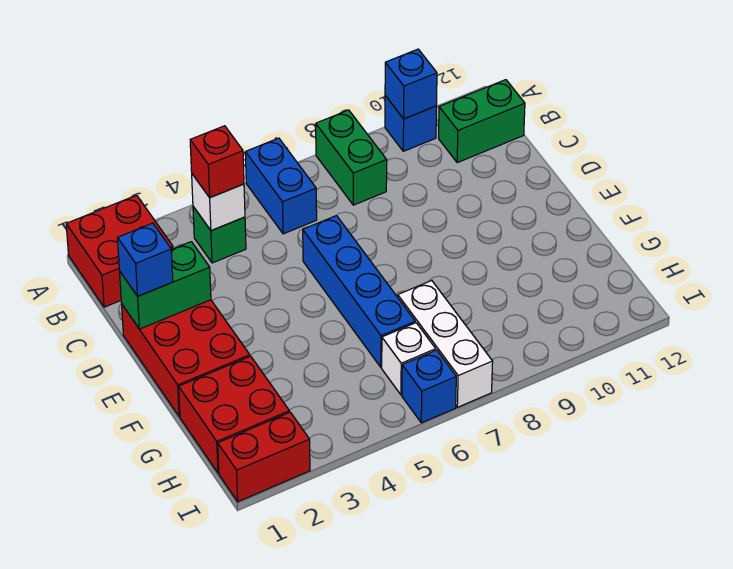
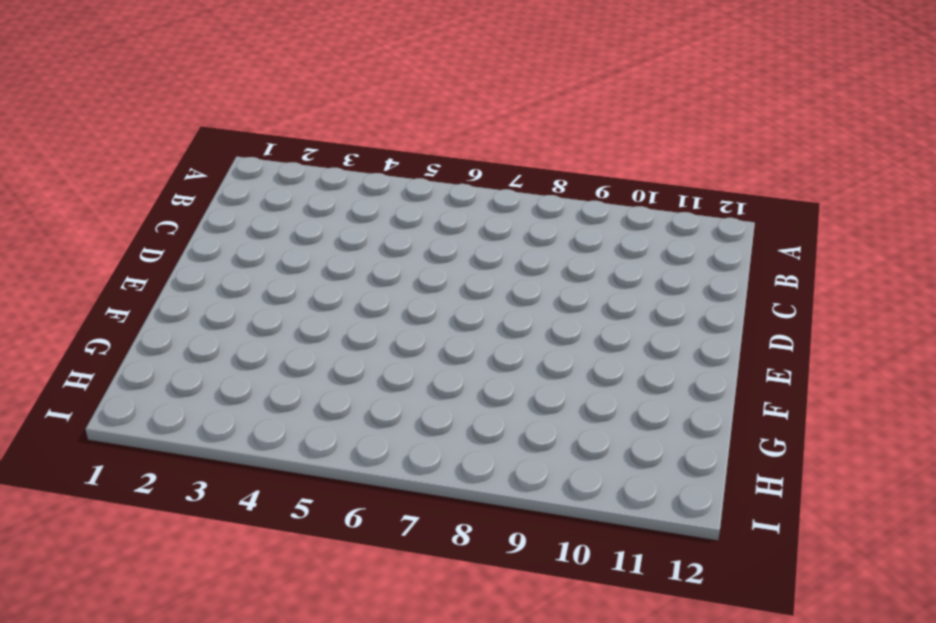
none -> red brick A1:B2 level 1
none -> blue brick A6:B6 level 1
none -> green brick A8:B8 level 1

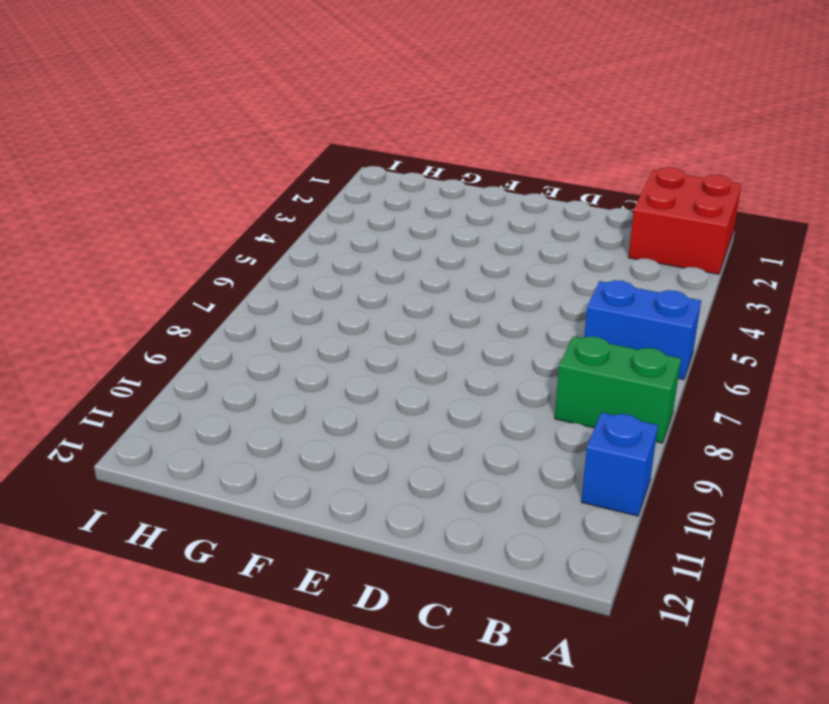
none -> green brick B4 level 1
none -> green brick B11:B12 level 1
none -> red brick D1:F2 level 1

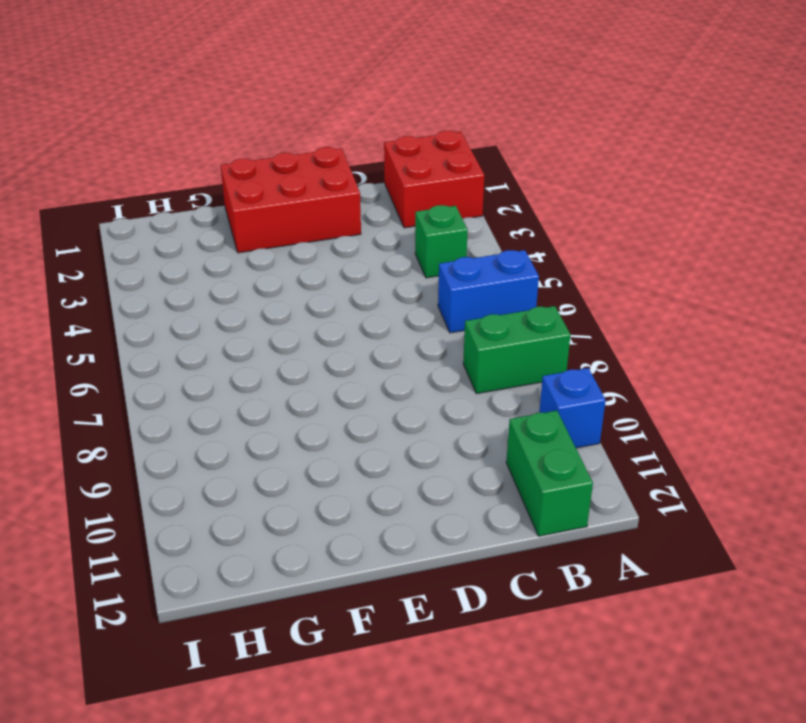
none -> blue brick D6:G6 level 1
none -> red brick G1:H2 level 1
none -> white brick G7:I7 level 1

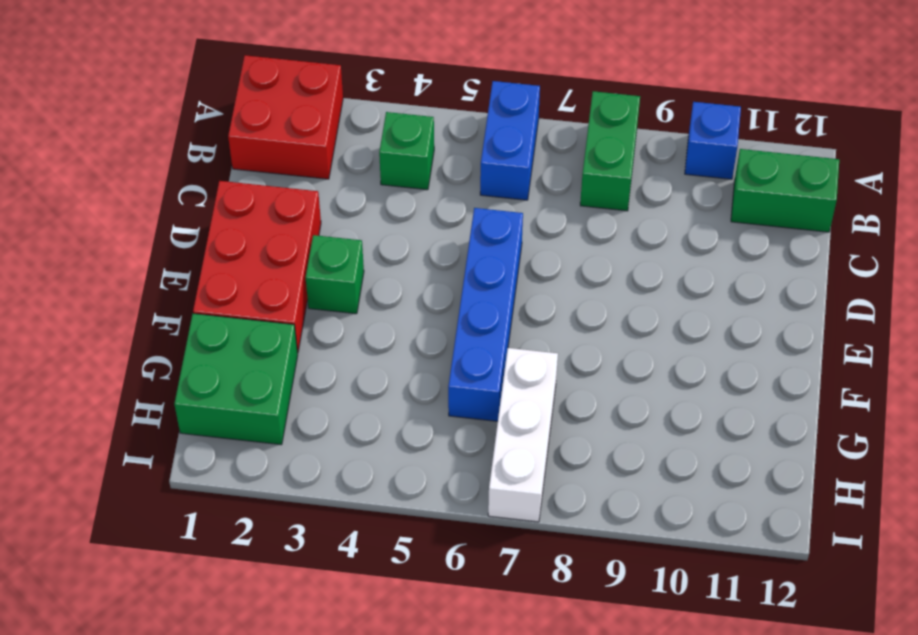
green brick E3 level 1 -> none
green brick G1:H2 level 1 -> red brick G1:H2 level 1
none -> white brick H6 level 1
none -> red brick I1:I2 level 1
none -> blue brick I6 level 1

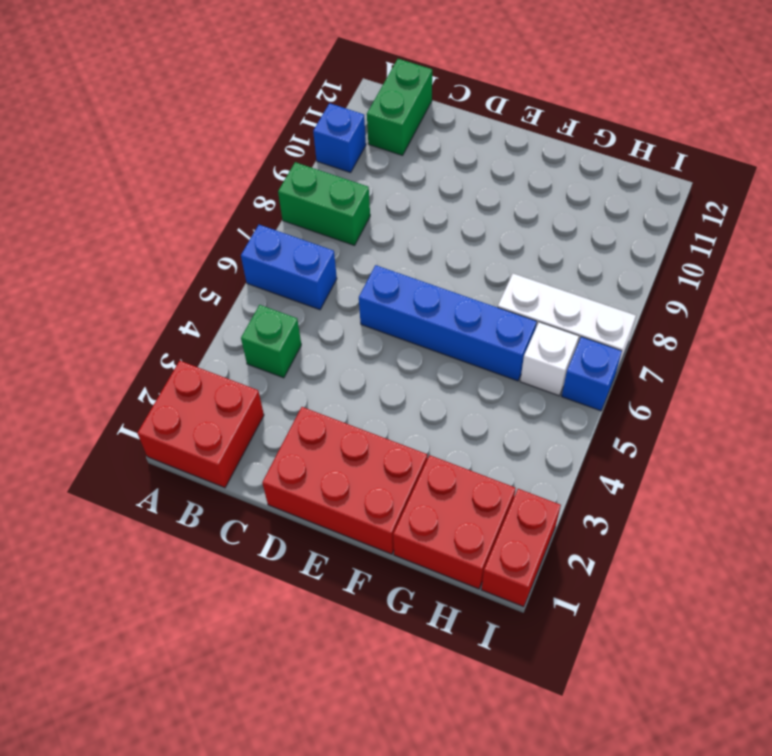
none -> blue brick A10 level 2
none -> white brick B4 level 2
none -> green brick D1:D2 level 2

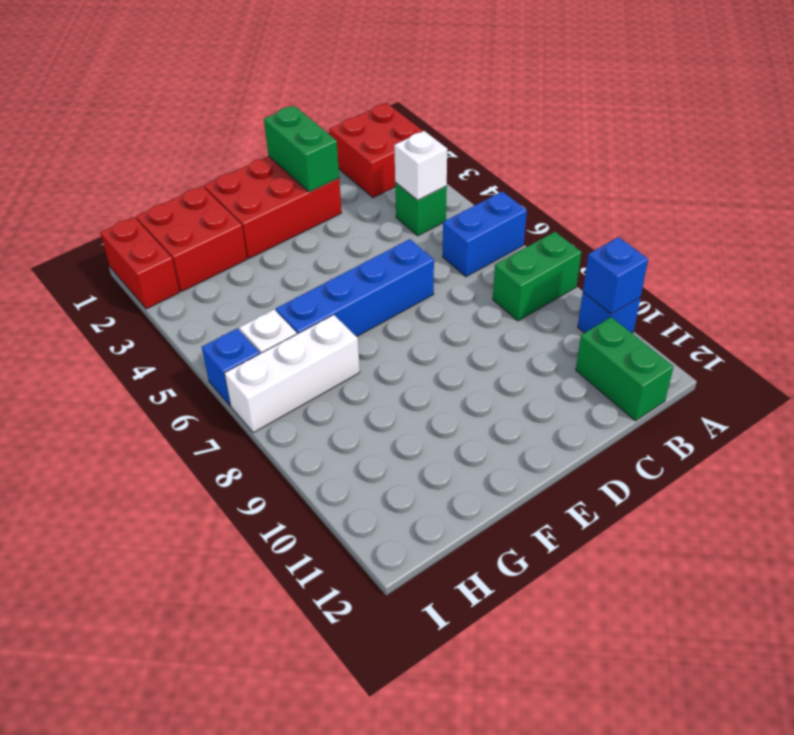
none -> red brick B4 level 3
none -> blue brick D1 level 3

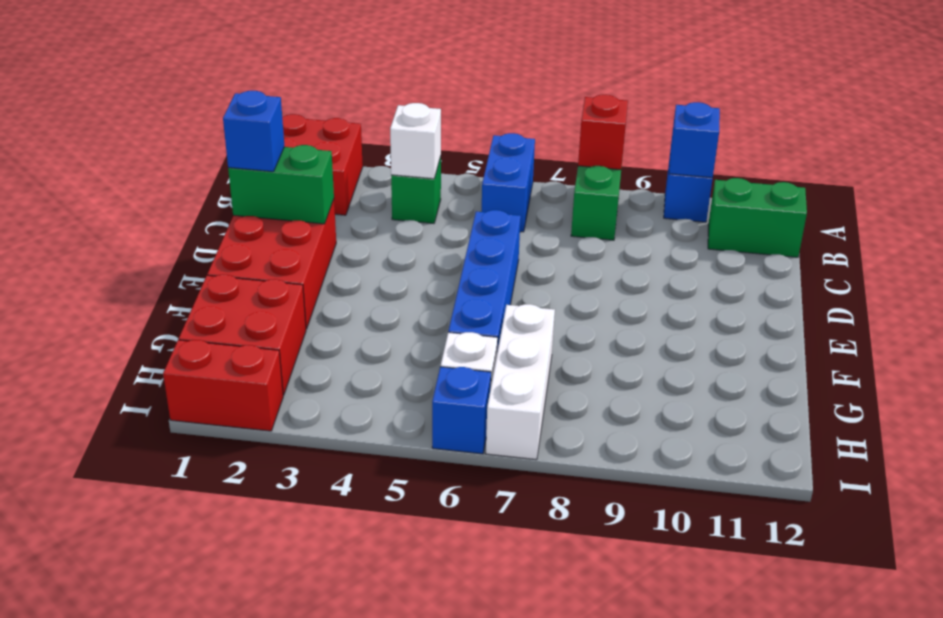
red brick A8 level 2 -> red brick B4 level 3

